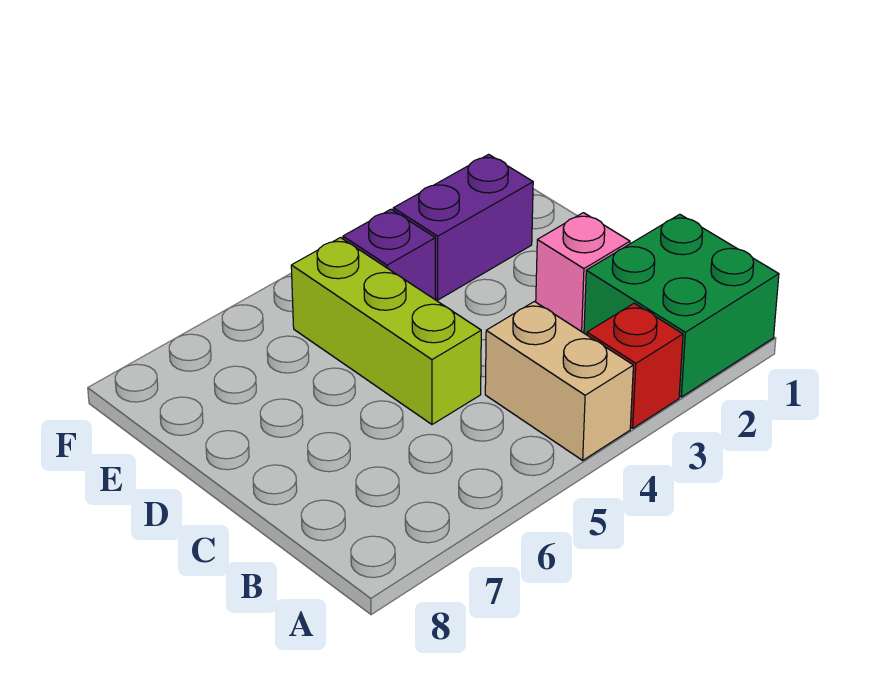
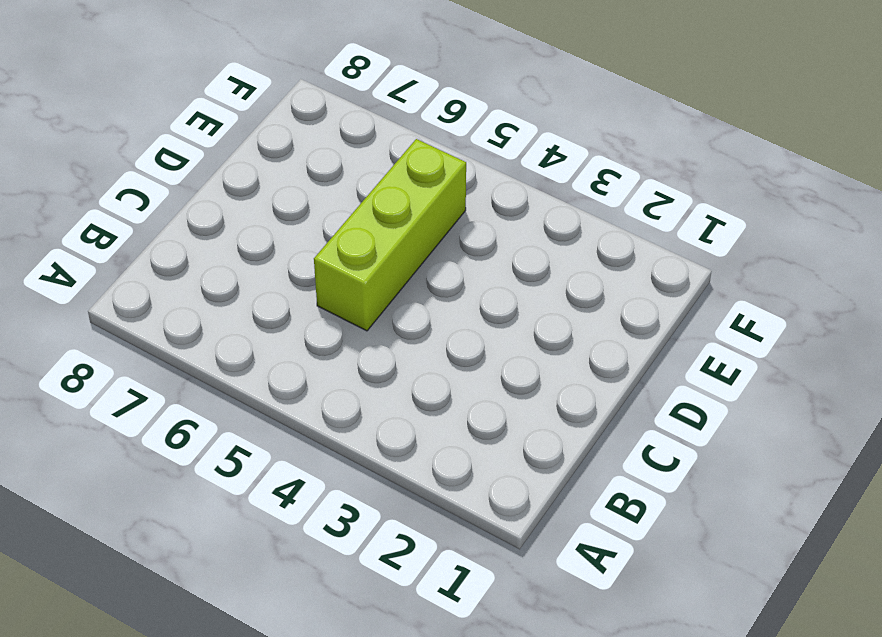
none -> green brick A1:B2 level 1
none -> red brick A3 level 1

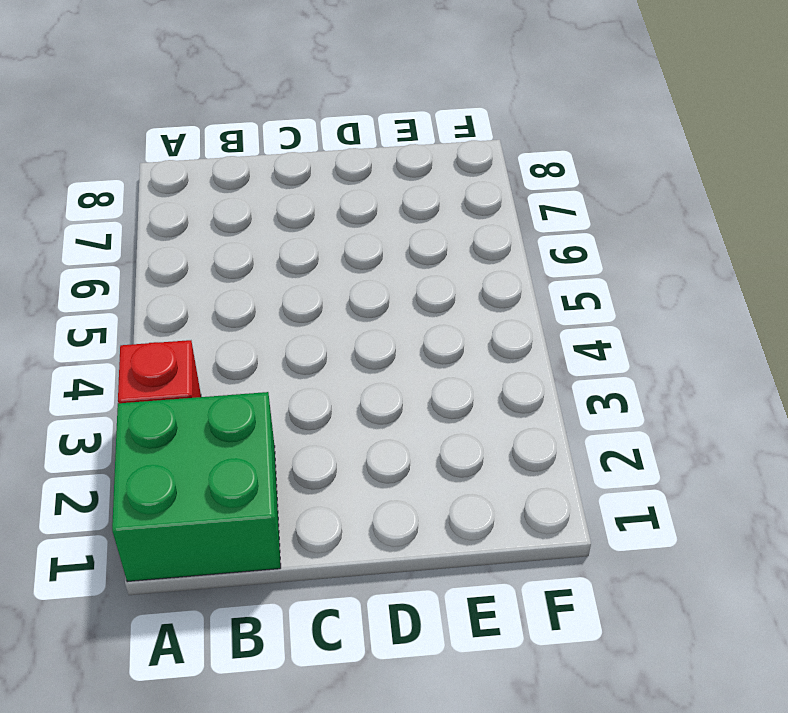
none -> tan brick A4:B4 level 1
none -> pink brick C2 level 1

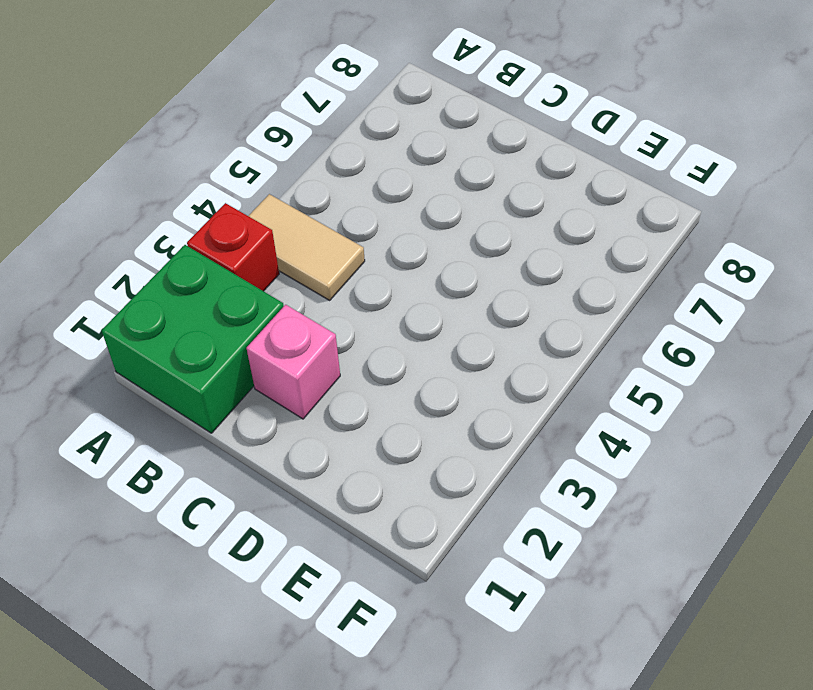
tan tile A4:B4 level 1 -> tan brick A4:B4 level 1
none -> lime brick C5:E5 level 1
none -> purple brick E2:E3 level 1

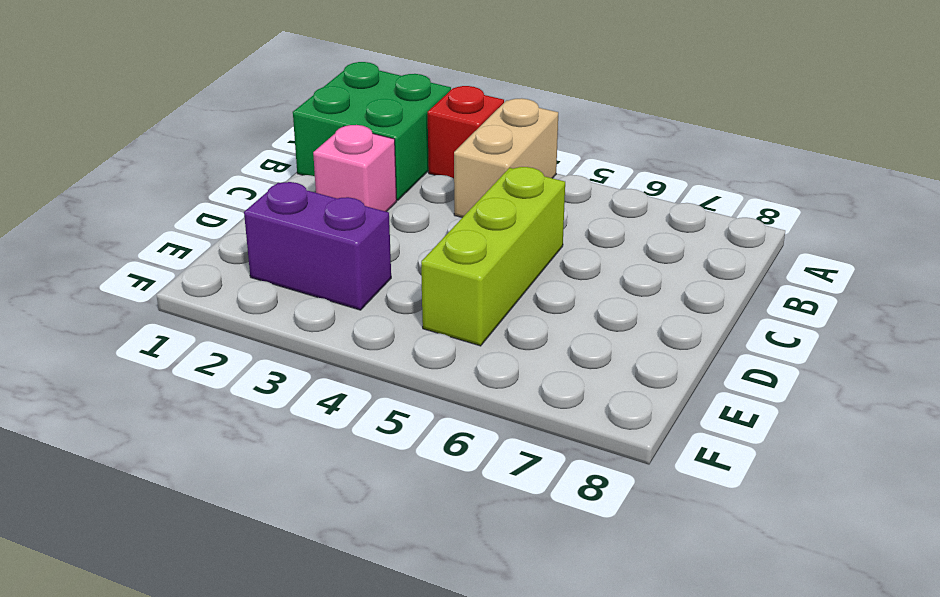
none -> purple brick E4 level 1

